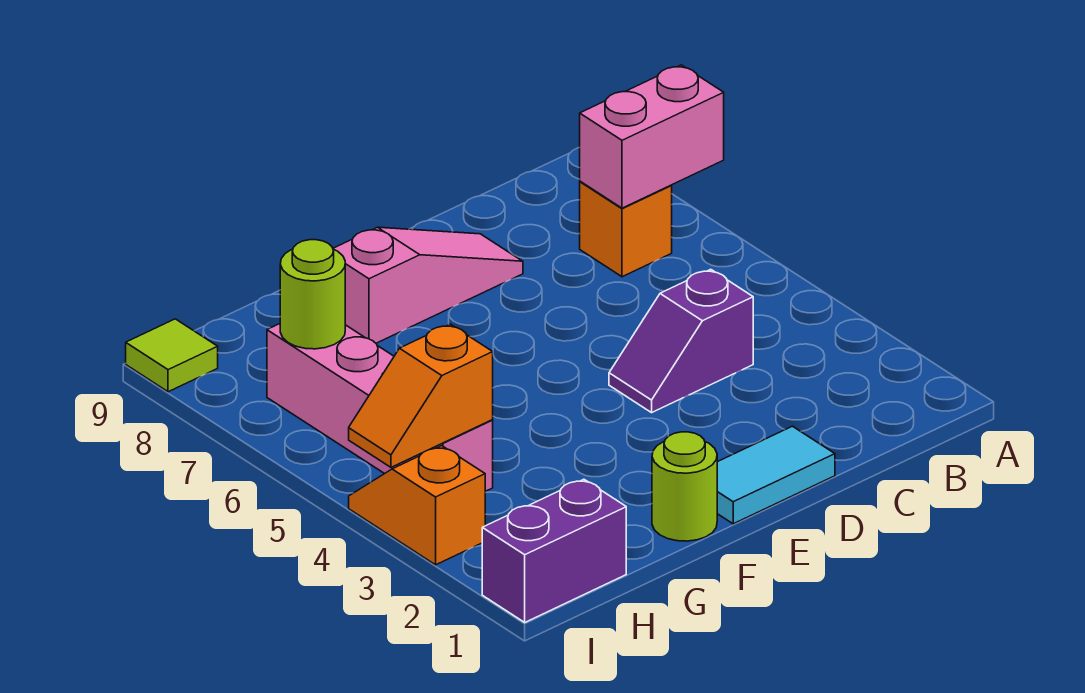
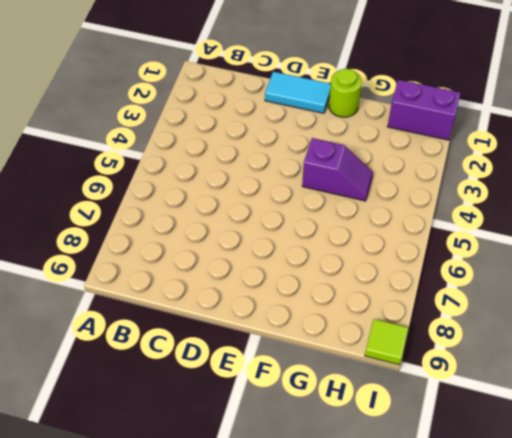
purple slope F4:G4 level 1 top F -> purple slope C4:D4 level 1 top C
none -> orange brick B7 level 1
none -> pink slope D8:F8 level 1 top F
none -> pink brick H4:H7 level 1

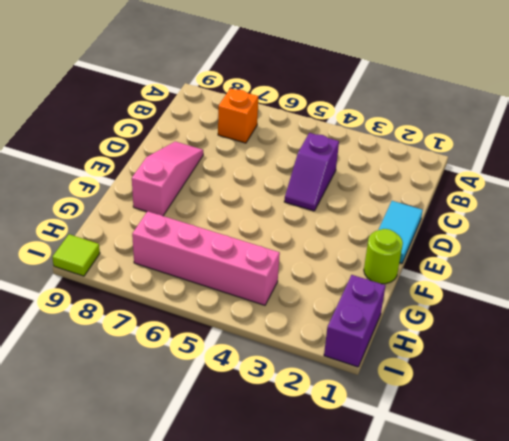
none -> orange slope I3:I4 level 1 top 3
none -> pink brick A7:B7 level 2
none -> orange slope H4:I4 level 2 top H

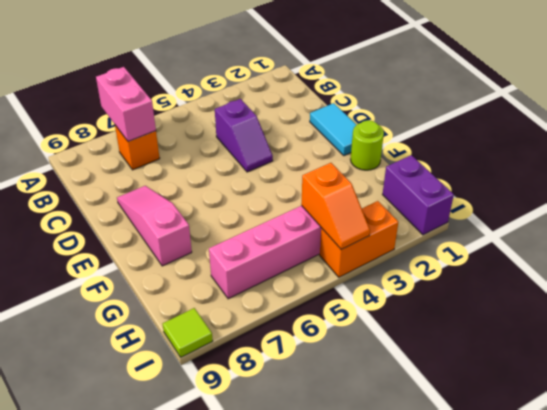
orange brick I3:I4 level 1 -> orange slope I3:I4 level 1 top 3
none -> lime round brick H7 level 2

